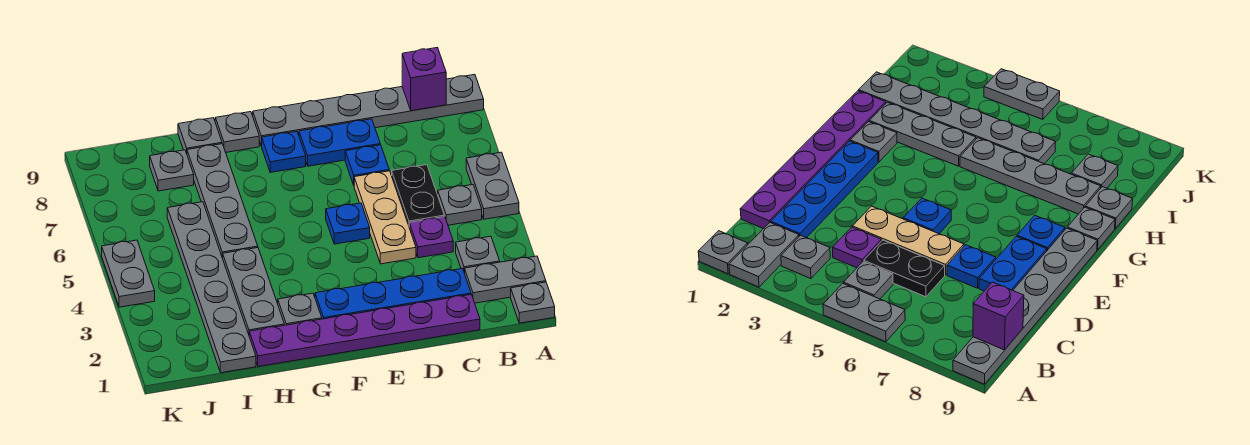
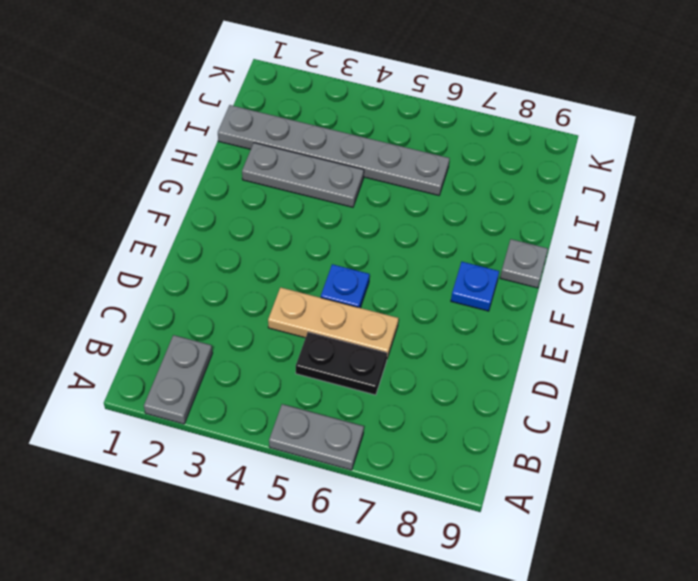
none -> grey plate A1 level 1
none -> grey plate A9:F9 level 1
none -> grey plate B3 level 1

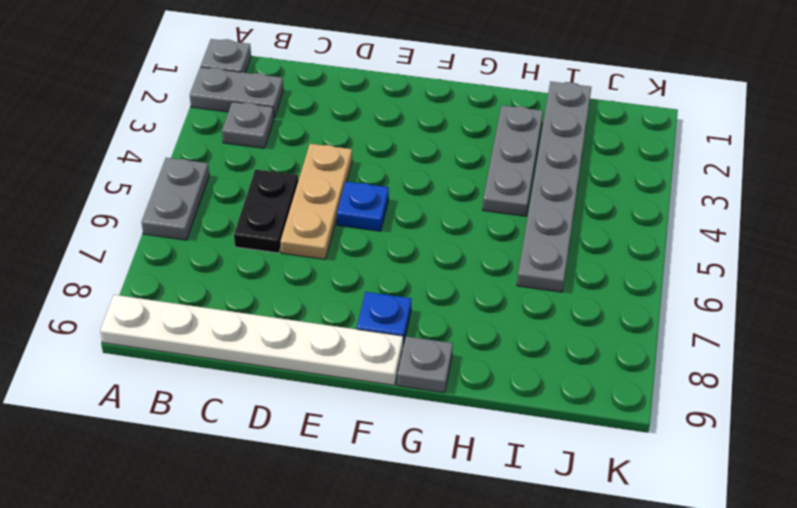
white plate A9:F9 level 1 -> grey plate A9:F9 level 1
none -> grey plate B5 level 1
none -> purple plate C1:H1 level 1
none -> blue plate C2:F2 level 1

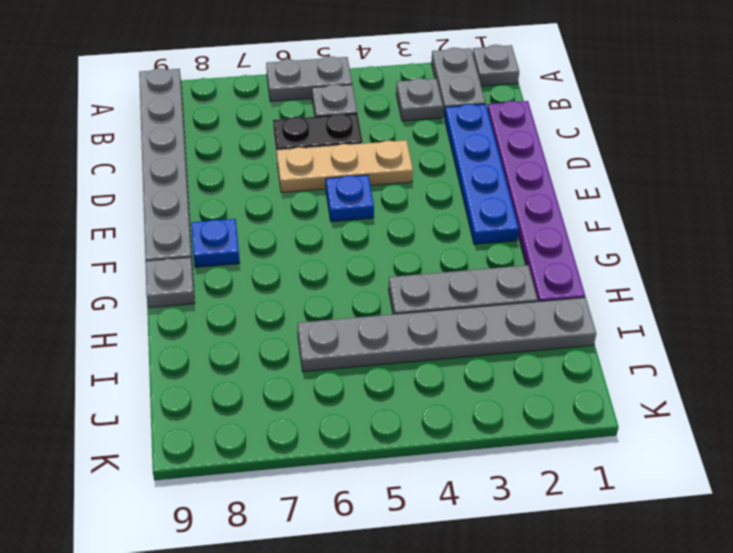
none -> purple plate C4 level 1
none -> blue plate D7 level 1
none -> blue plate D8:E8 level 1

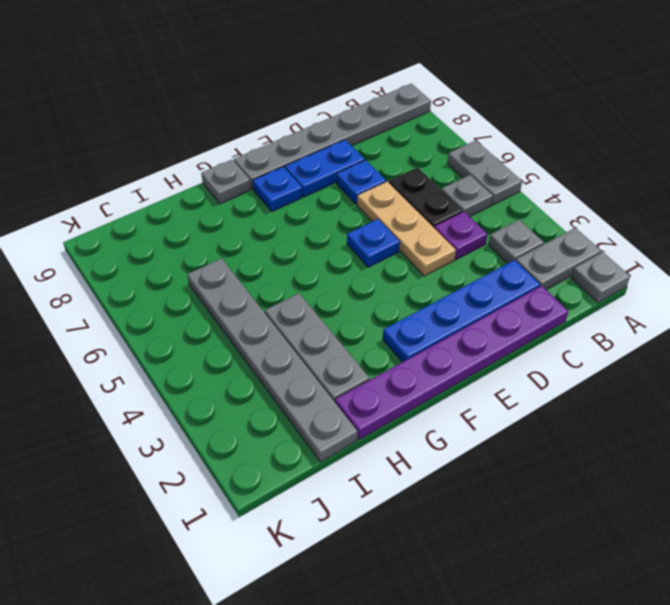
none -> grey plate G2 level 1
none -> grey plate H5:H8 level 1
none -> grey plate H9 level 1

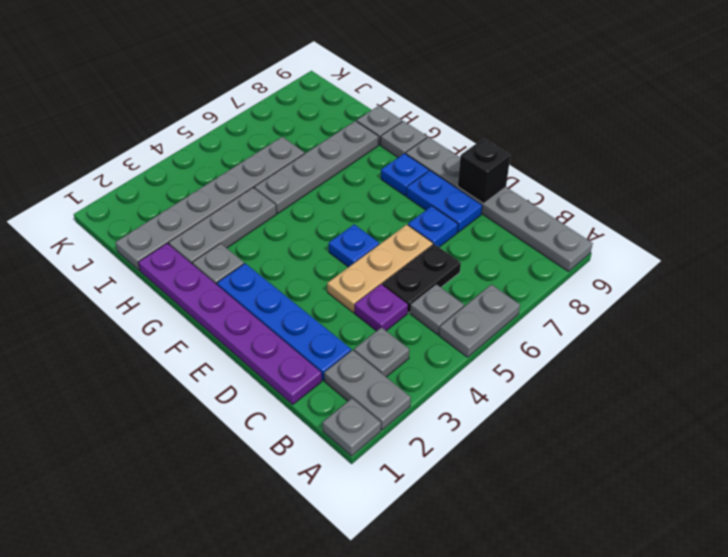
black brick D9 level 2 -> none
none -> grey plate I8 level 1
none -> grey plate K4:K5 level 1
none -> purple brick B9 level 2

